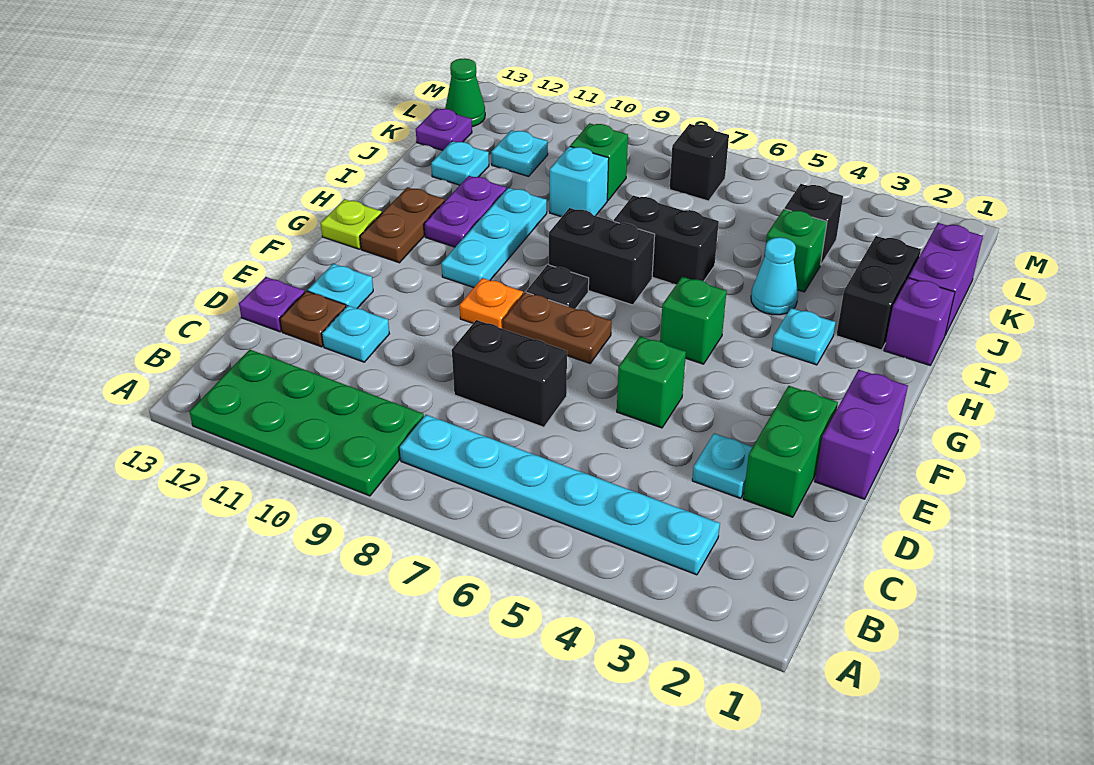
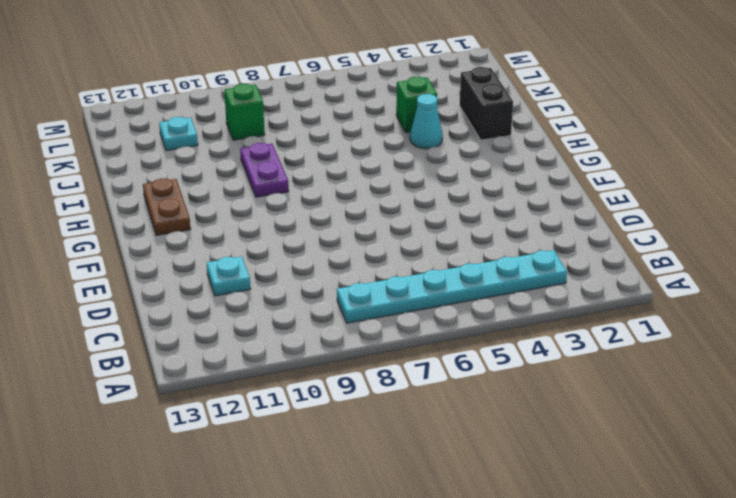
purple plate H9:I9 level 1 -> purple plate H11:I11 level 1
none -> green plate A9:B12 level 1
none -> green brick D2:E2 level 1
none -> cyan plate D3 level 1
none -> black brick D7:D8 level 1

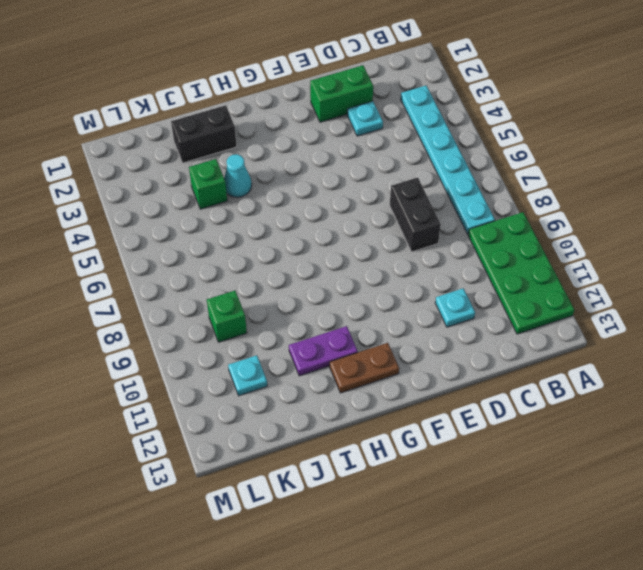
none -> brown plate D12 level 1
none -> purple plate D13 level 1
none -> purple brick E1:F1 level 1
none -> green brick E5 level 1

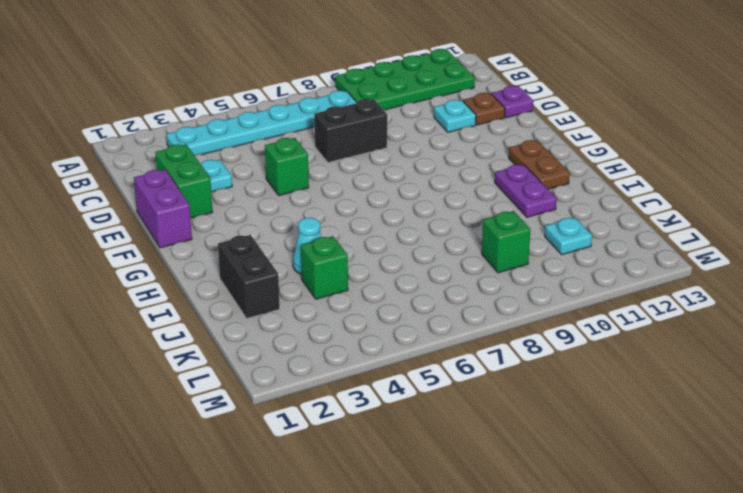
none -> cyan plate E12 level 1
none -> brown plate F7:F8 level 1
none -> orange plate F9 level 1
none -> green brick G5 level 1

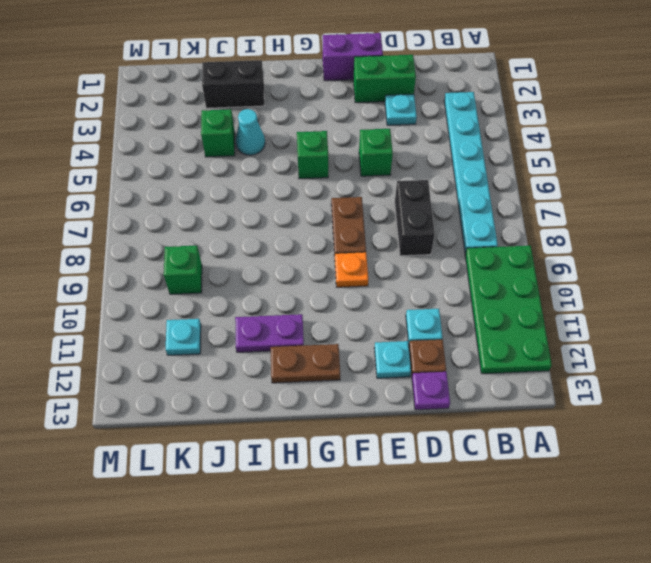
none -> black plate G8 level 1
none -> cyan plate G10:I10 level 1
none -> lime plate G13 level 1
none -> cyan plate H3 level 1

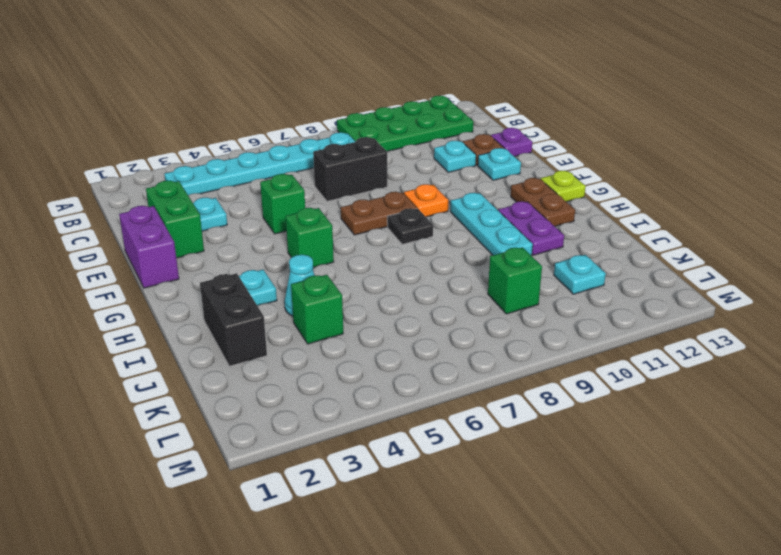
none -> black brick H7:H8 level 1
none -> purple brick I1 level 1
none -> black brick I6:I7 level 1
none -> purple brick J1:K1 level 1

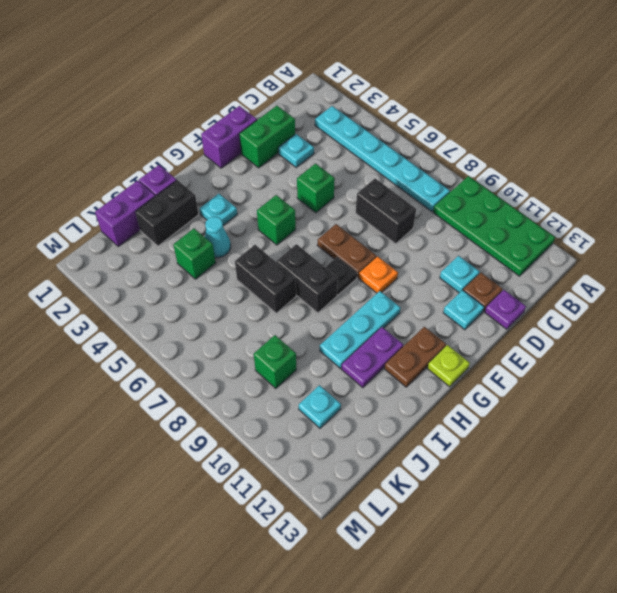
none -> cyan brick J9 level 1
none -> cyan plate J12 level 1
none -> black brick K4 level 1
none -> purple plate K13 level 1

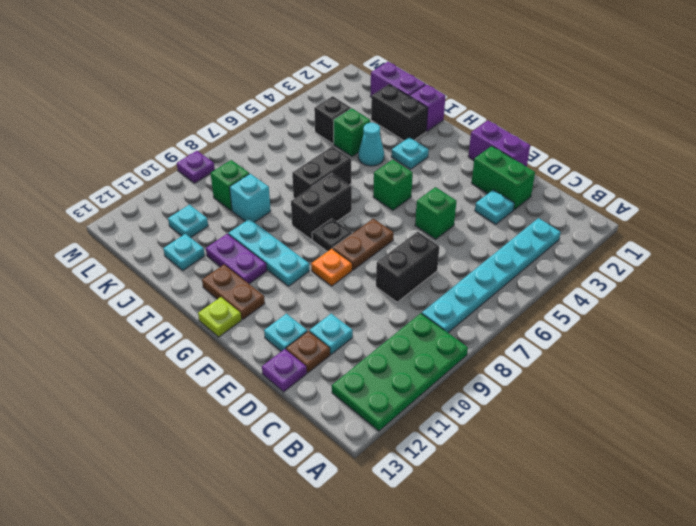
purple plate M9 level 1 -> purple plate K13 level 1
none -> black brick L7 level 1
none -> green cone L13 level 1

